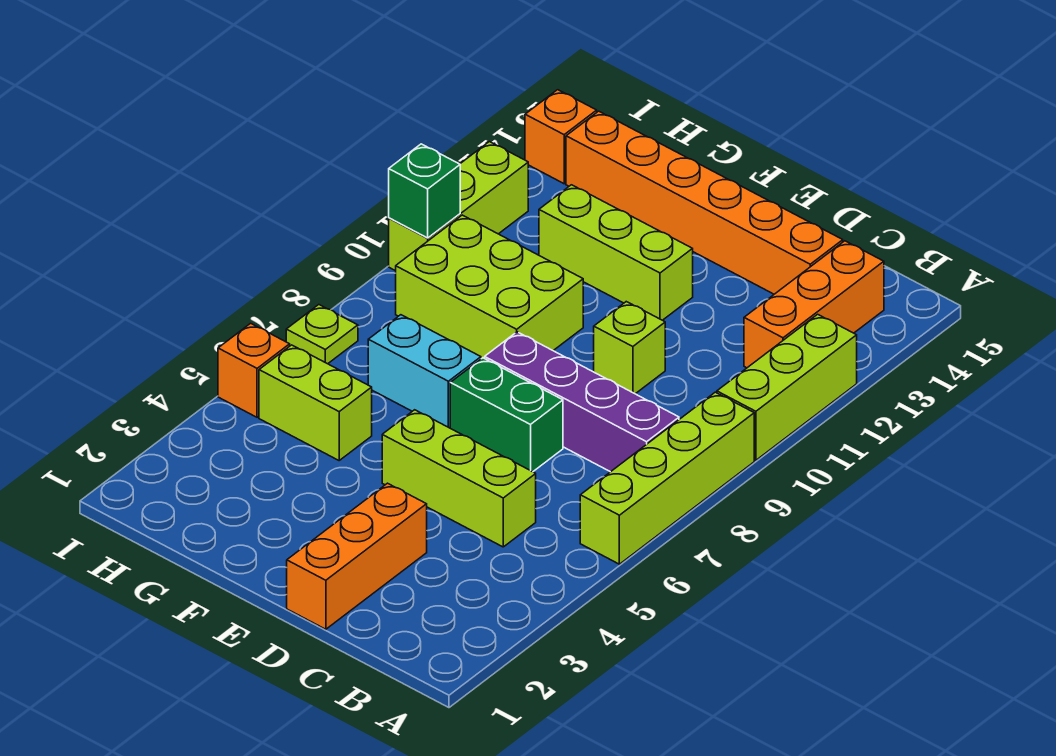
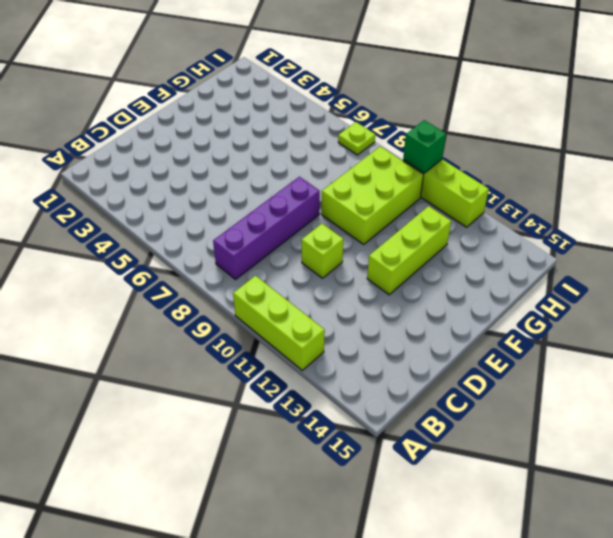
none -> lime brick A6:A9 level 1
none -> orange brick B12:B14 level 1
none -> lime brick C5:E5 level 1

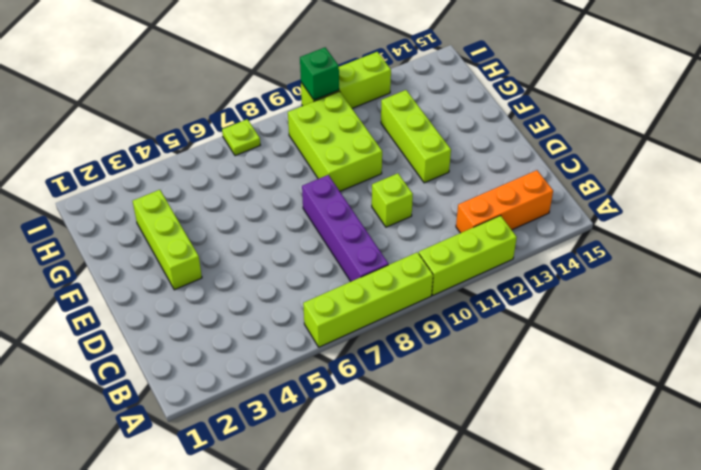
lime brick E3:G3 level 1 -> lime brick C5:E5 level 1
none -> orange brick C14:H14 level 1
none -> orange brick D1:D3 level 1
none -> green brick D7:E7 level 1

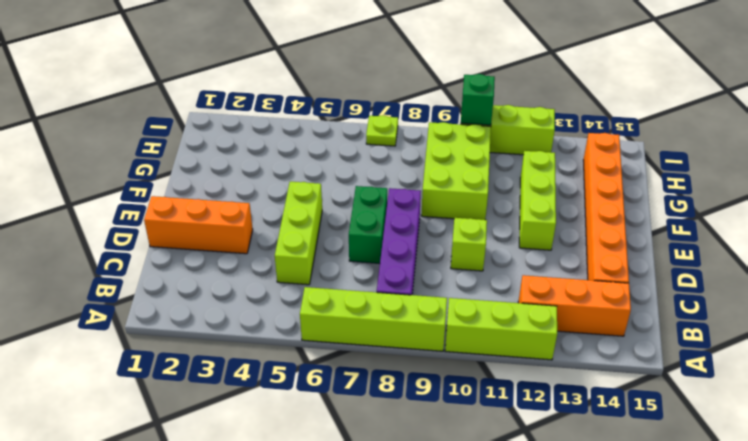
none -> cyan brick F7:G7 level 1
none -> lime brick G5:H5 level 1
none -> orange brick I5 level 1

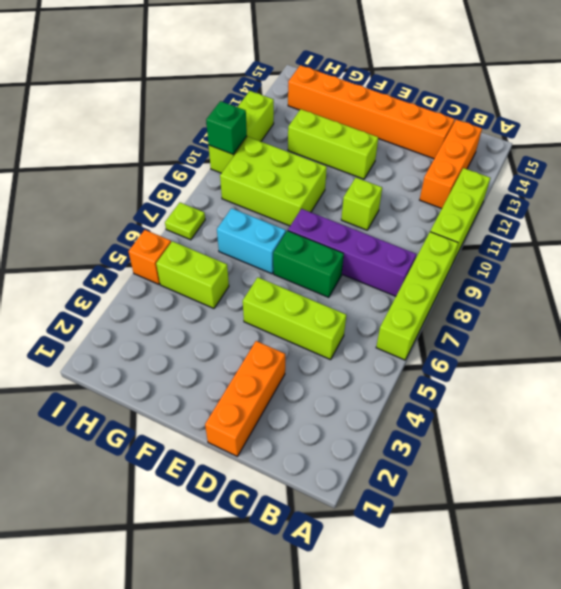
none -> orange brick I14 level 1

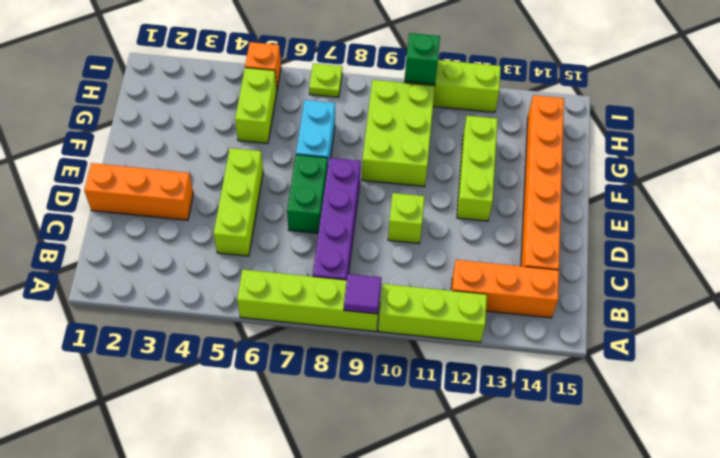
purple tile A9 level 2 -> none
none -> orange brick I14 level 1

